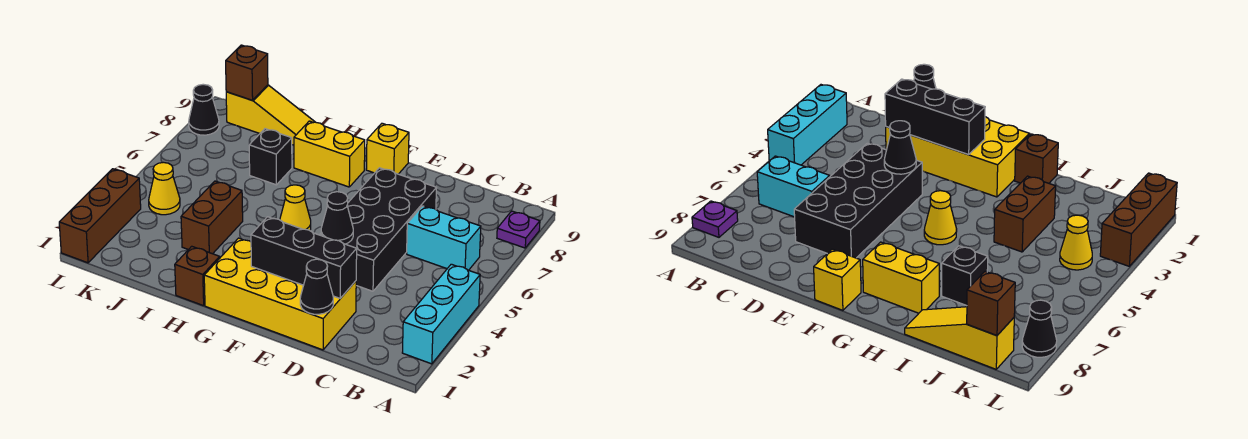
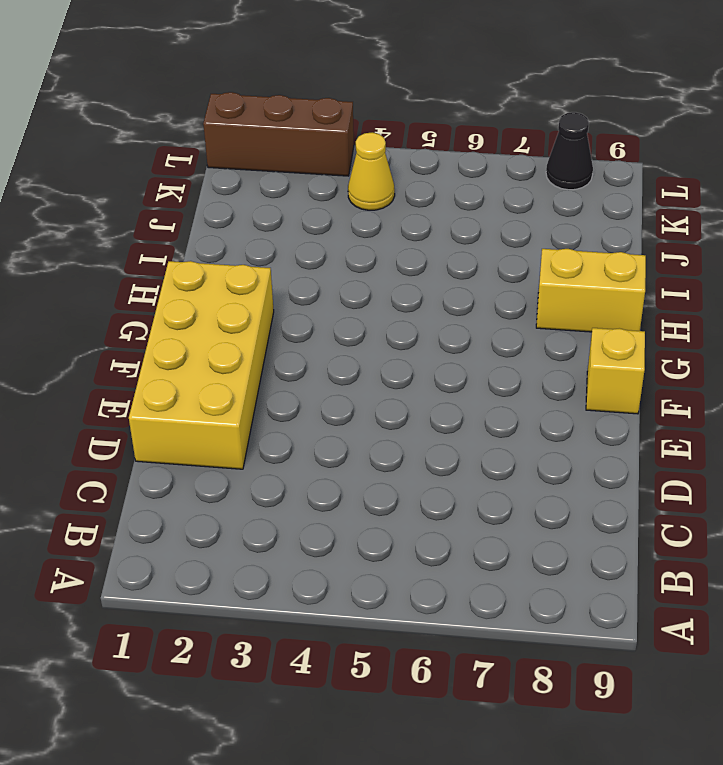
yellow brick H8:H9 level 1 -> yellow brick G8:H8 level 1
none -> cyan brick A2:A4 level 1
none -> purple plate A8 level 1
none -> cyan brick B6:C6 level 1

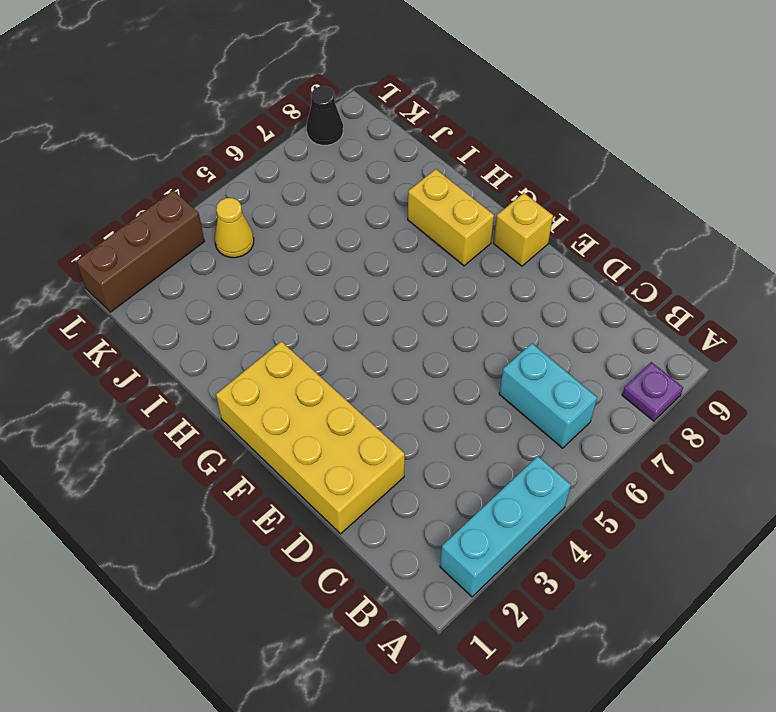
none -> black brick D4:E7 level 1
none -> yellow cone G5 level 1
none -> brown brick H1 level 1

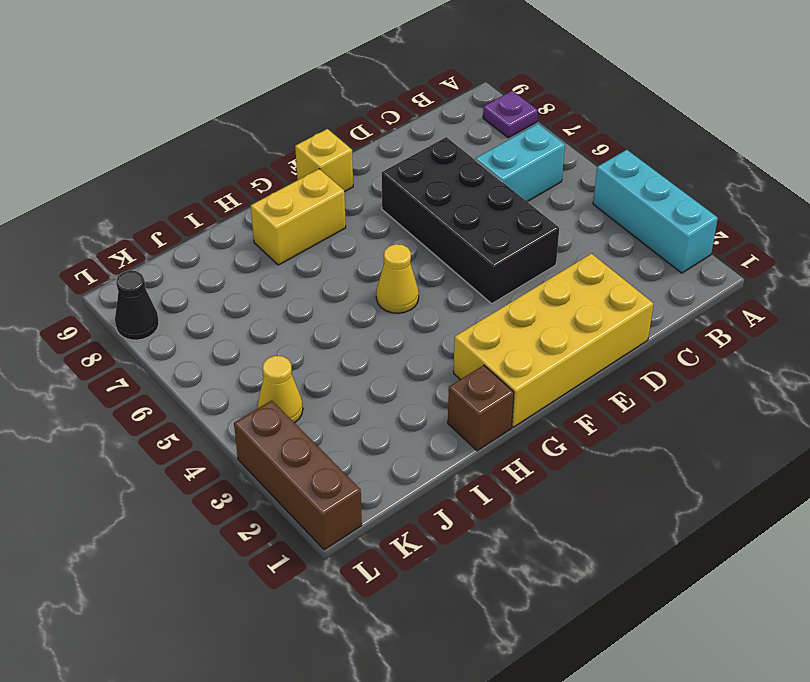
none -> brown brick I3:I4 level 1
none -> black brick I7 level 1
none -> yellow slope I9:K9 level 1 top K

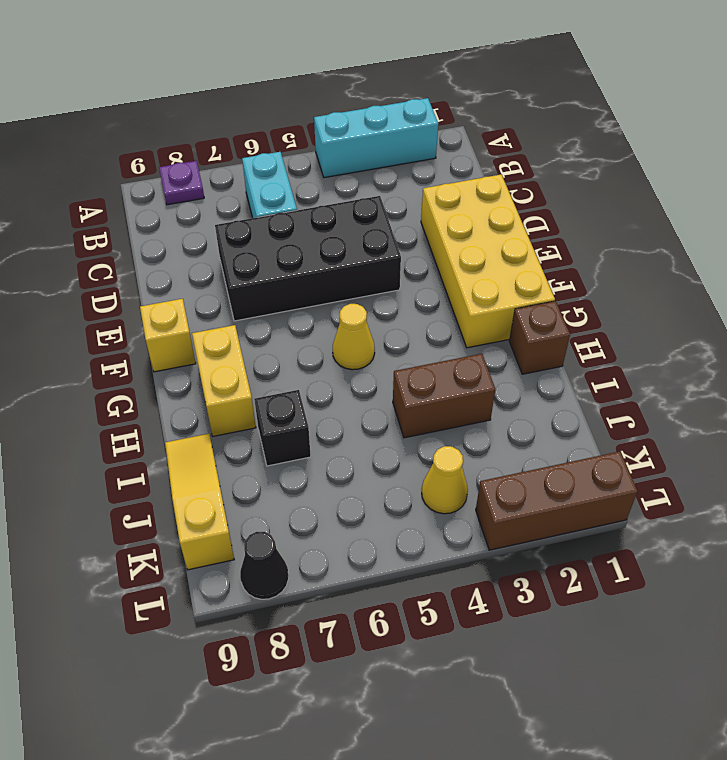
none -> black cone D1 level 2
none -> black brick D2:F2 level 2
none -> black cone E4 level 2

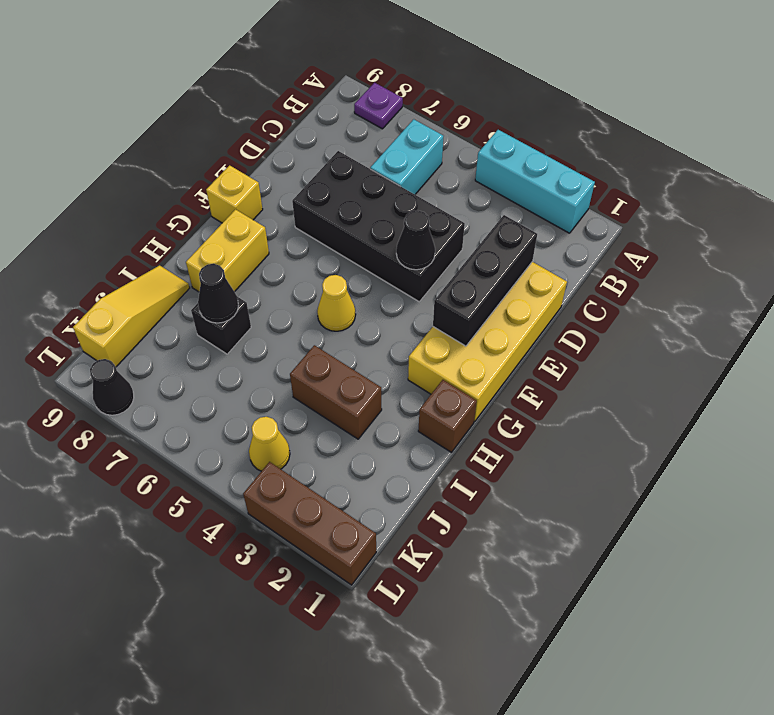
black cone I7 level 2 -> black cone D1 level 2
none -> brown brick K9 level 2

